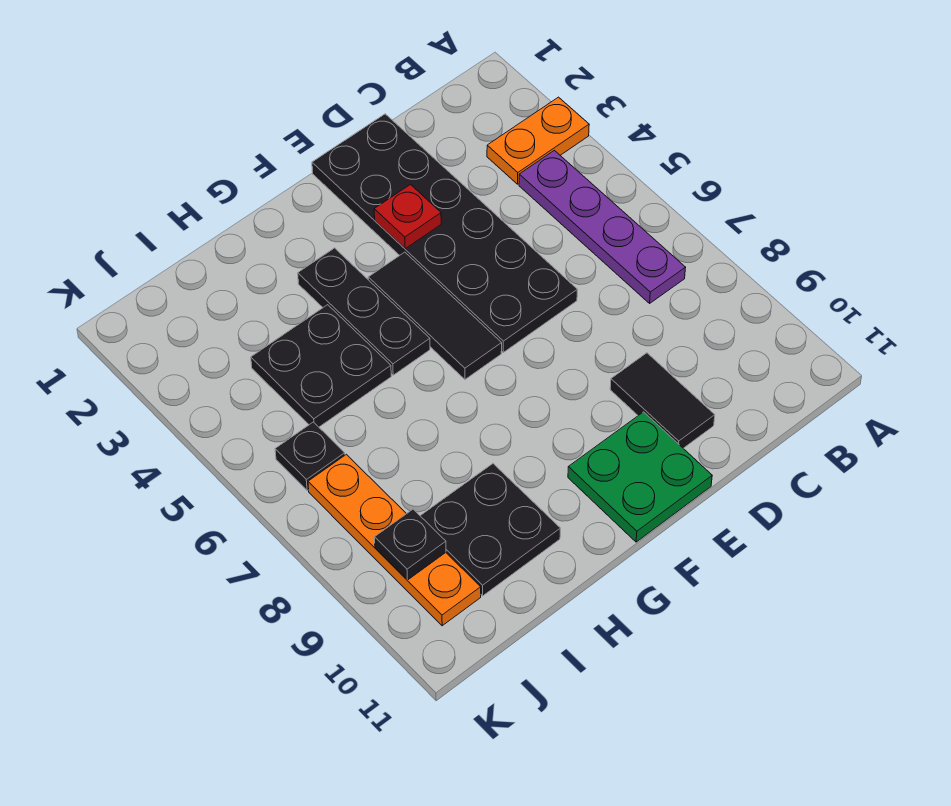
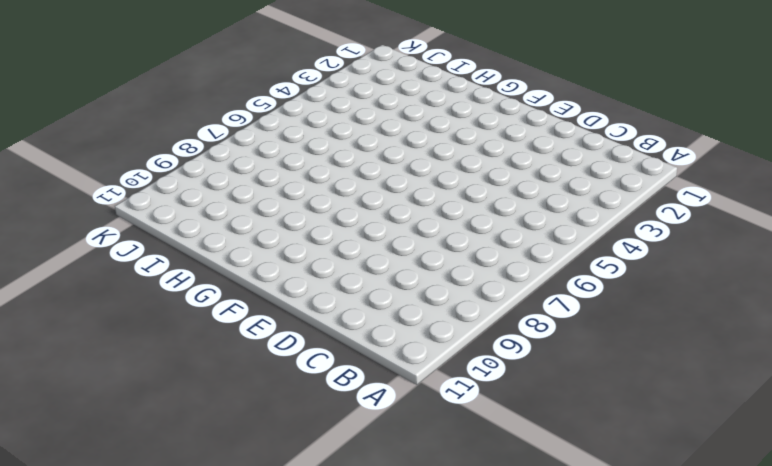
none -> orange plate A3:B3 level 1
none -> purple plate B4:B7 level 1
none -> black plate D1:E6 level 1

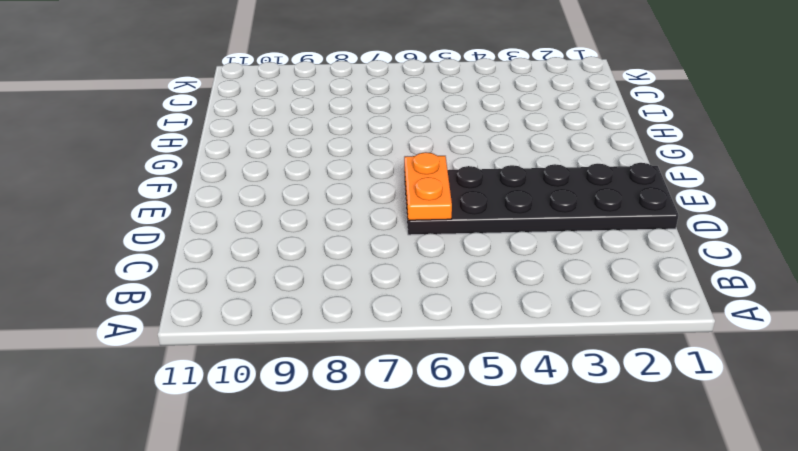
orange plate D6:E6 level 2 -> orange plate A3:B3 level 1
none -> purple plate B4:B7 level 1
none -> black tile D9:D10 level 1
none -> green plate E10:F11 level 1

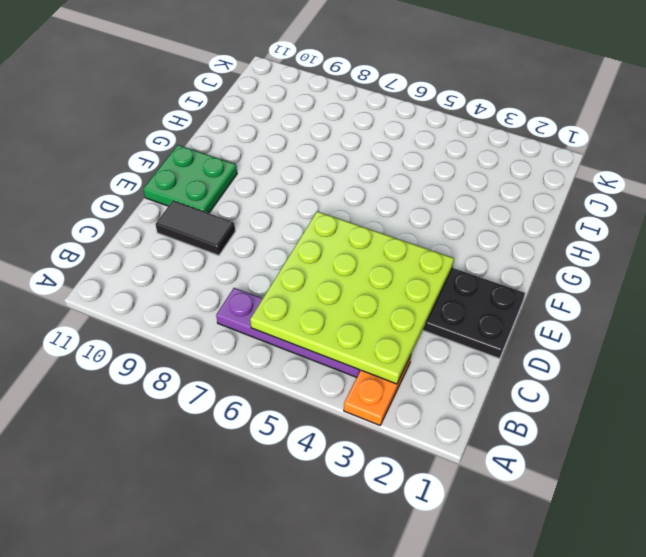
lime plate B3:E6 level 2 -> red plate E3 level 2
none -> black tile F4:F6 level 1
none -> black plate G3:G5 level 1
none -> black plate H4:I5 level 1

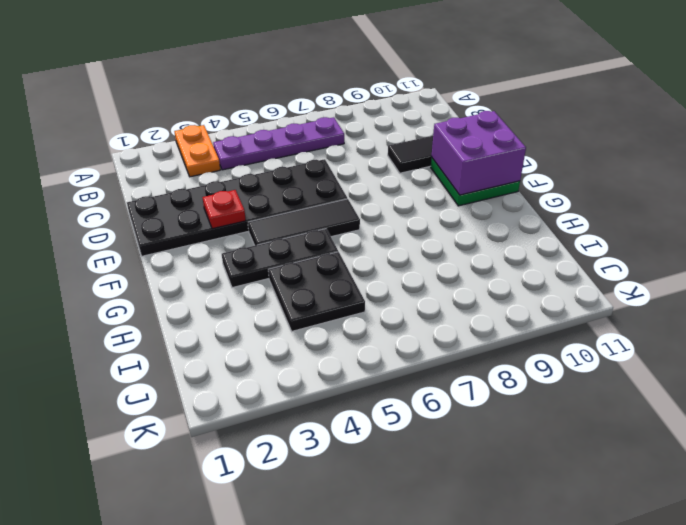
purple brick E10:F11 level 2 -> none
none -> black plate H9:I10 level 1
none -> black plate J6 level 1
none -> orange plate J7:J10 level 1

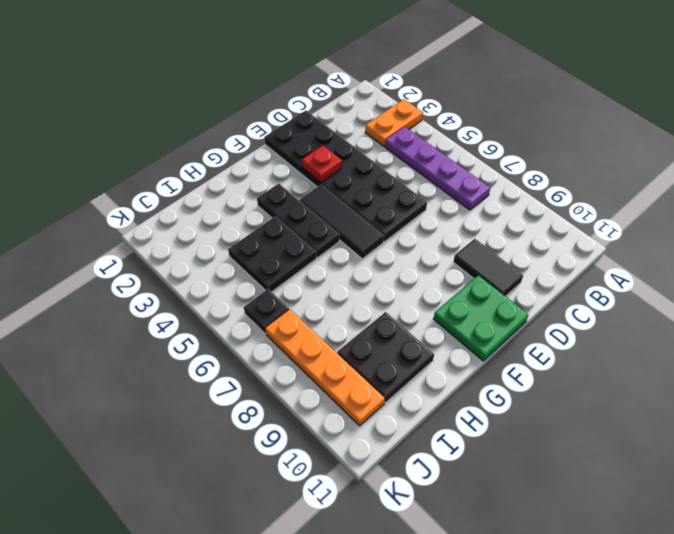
none -> black plate J9 level 2

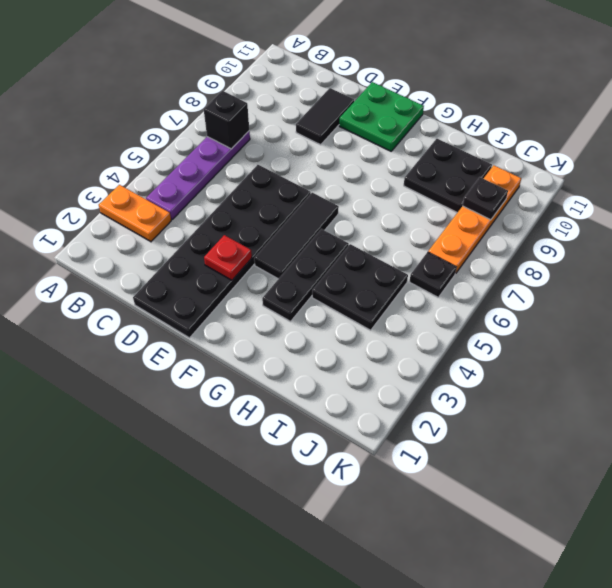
black brick B7 level 2 -> none

